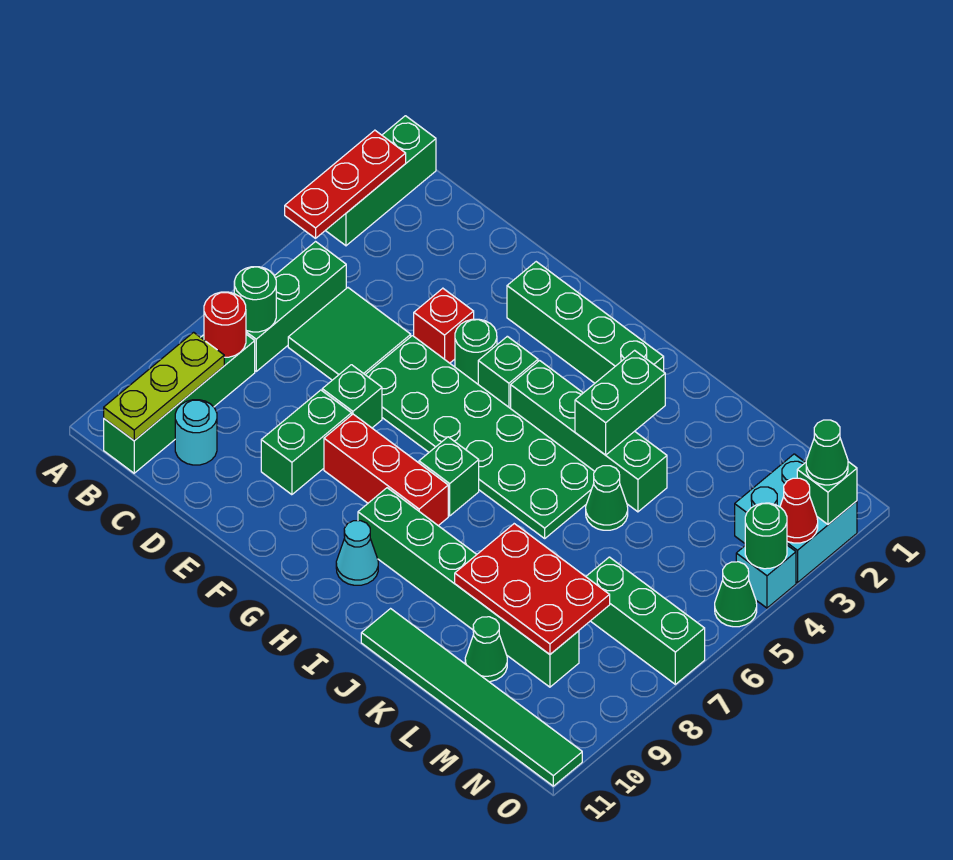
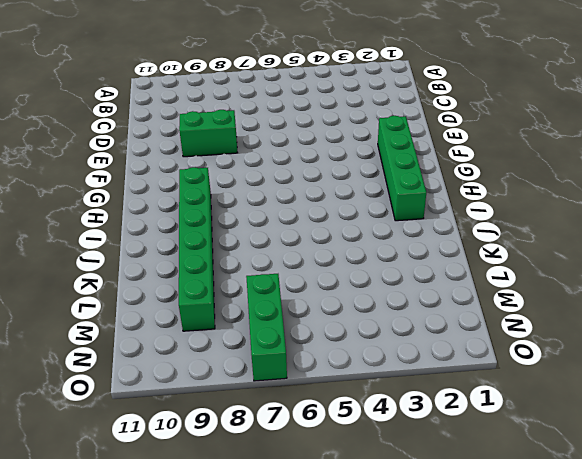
none -> green brick A1:A3 level 1
none -> green brick B5:B7 level 1
none -> green brick B8:B11 level 1
none -> green tile C5:D6 level 1

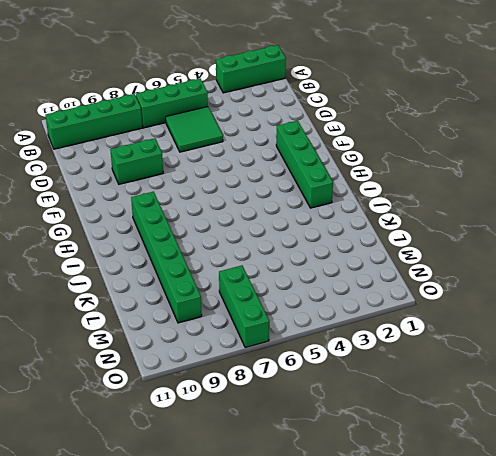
none -> cyan round brick C10 level 1
none -> red brick E4 level 1
none -> green plate E5:J6 level 1
none -> green brick E7 level 1

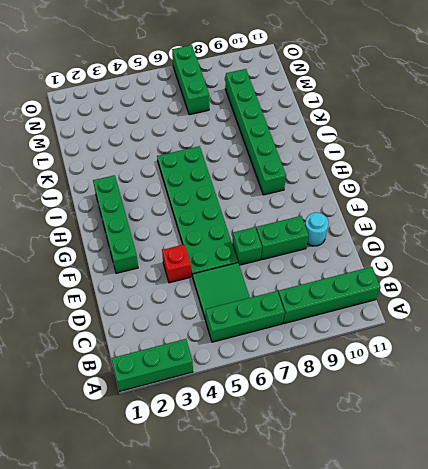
cyan round brick E10 level 1 -> cyan round brick C10 level 1
none -> green round brick F4 level 1
none -> red brick F8:H8 level 1
none -> green brick G4 level 1
none -> green brick H4:K4 level 1

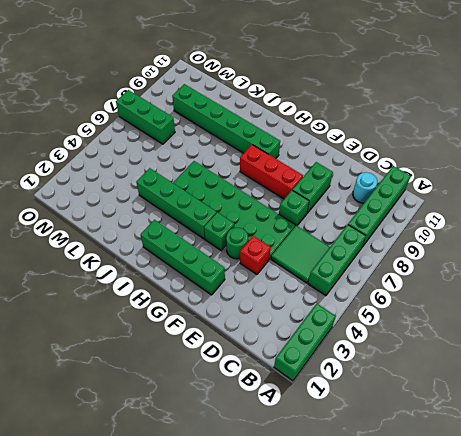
none -> green brick H7 level 1
none -> cyan cone H10 level 1
none -> green tile J11:O11 level 1
none -> green cone K5 level 1

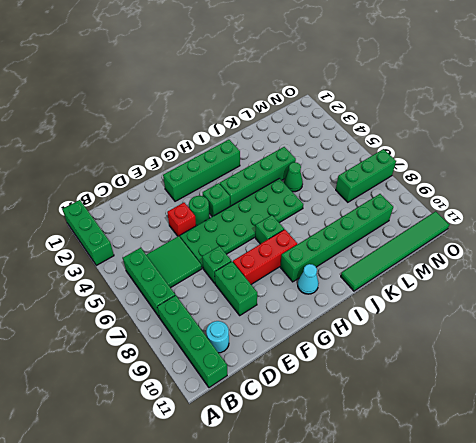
none -> green cone L10 level 1
none -> cyan brick N2:O3 level 1
none -> cyan brick O4 level 1
none -> green cone O5 level 1

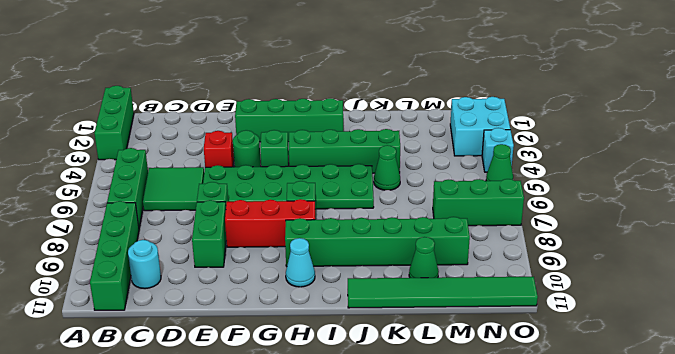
none -> red plate A2:A4 level 2
none -> green round brick B7 level 2
none -> red round brick B8 level 2
none -> lime plate B9:B11 level 2

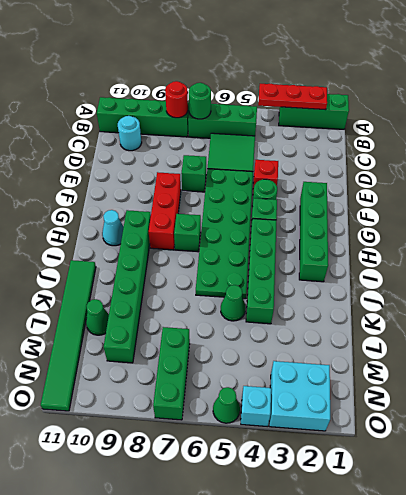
none -> green brick E8:E9 level 1
none -> lime plate B9:B11 level 2
none -> green brick J3:J4 level 2
none -> red plate K8:M9 level 2

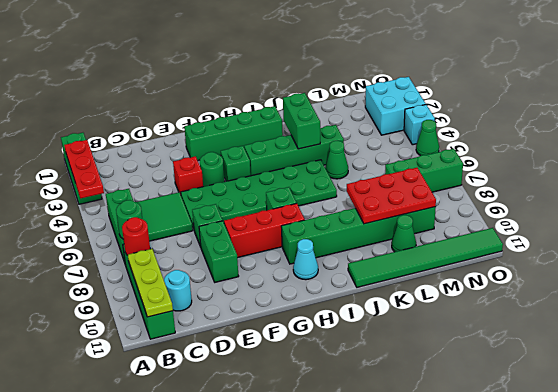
none -> green brick O2 level 2
none -> red cone O3 level 2
none -> green round brick O4 level 2
none -> green cone O2 level 3

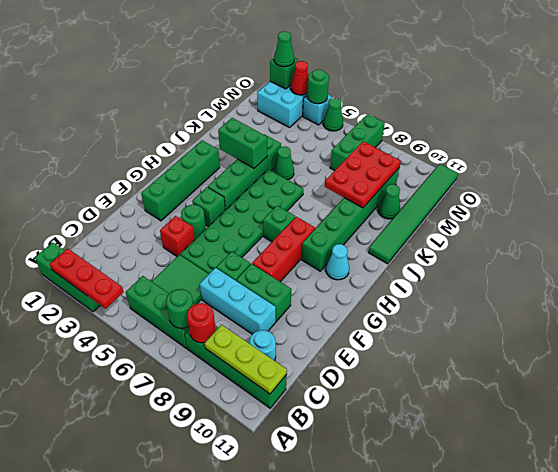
cyan brick D7:D9 level 1 -> none

